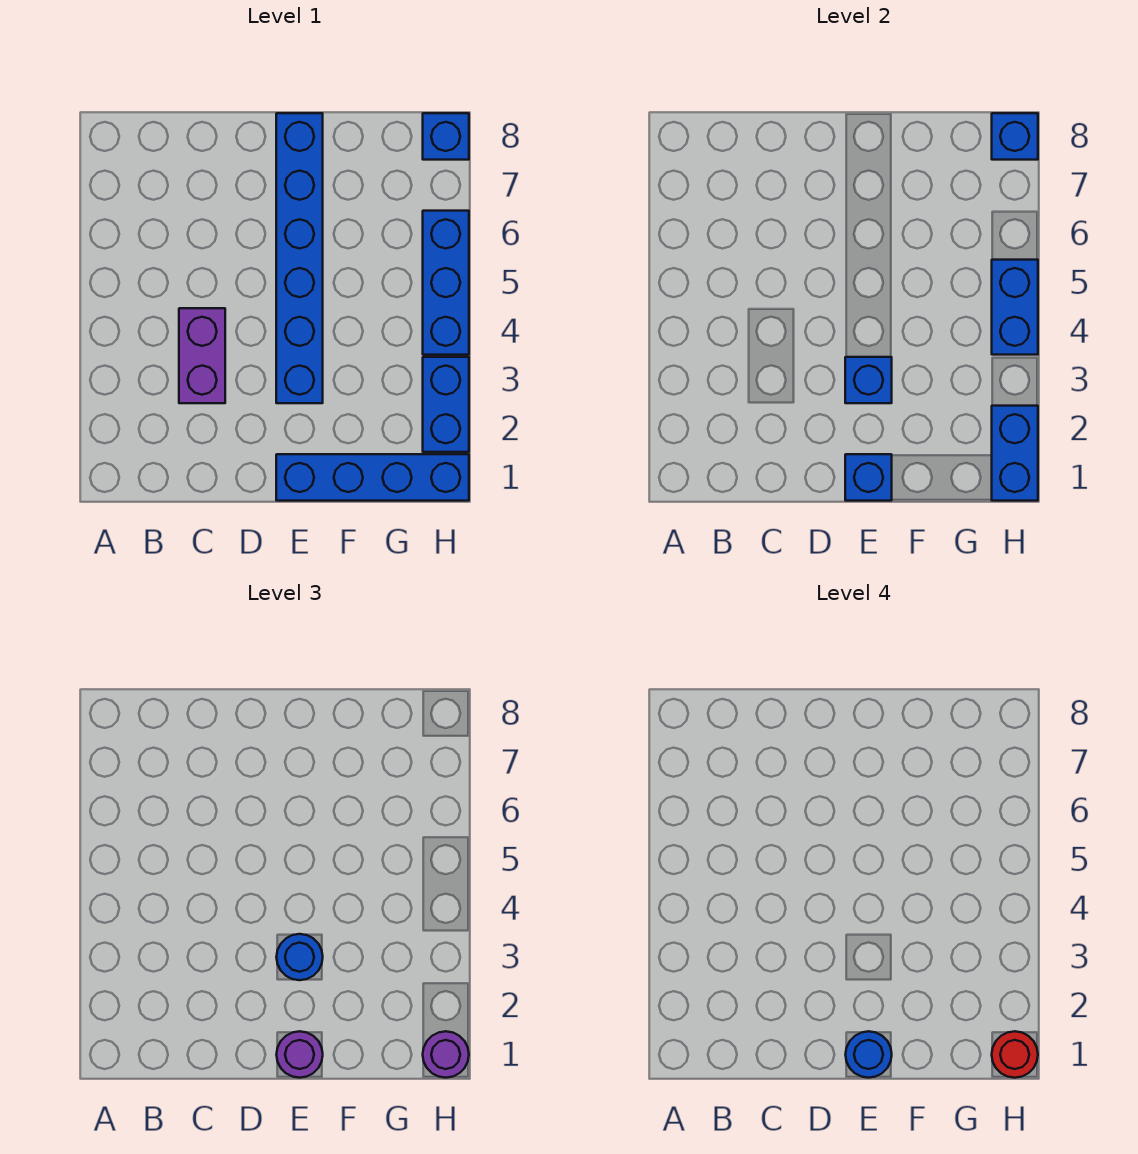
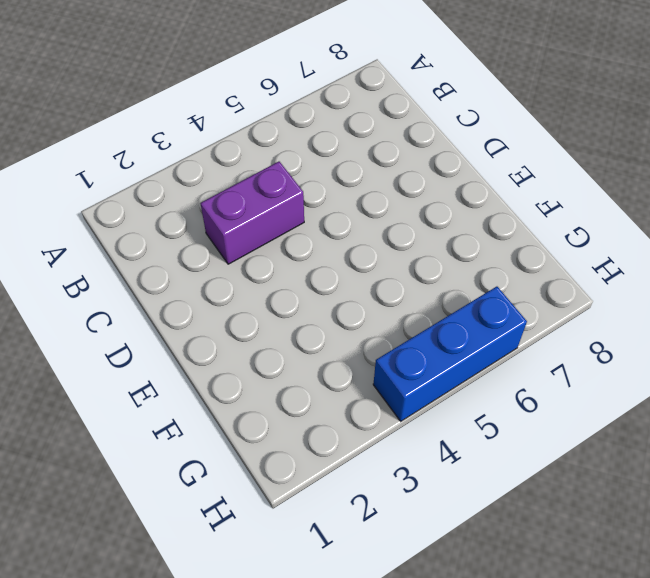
none -> blue brick E1:H1 level 1
none -> blue brick E3:E8 level 1
none -> blue brick H2:H3 level 1

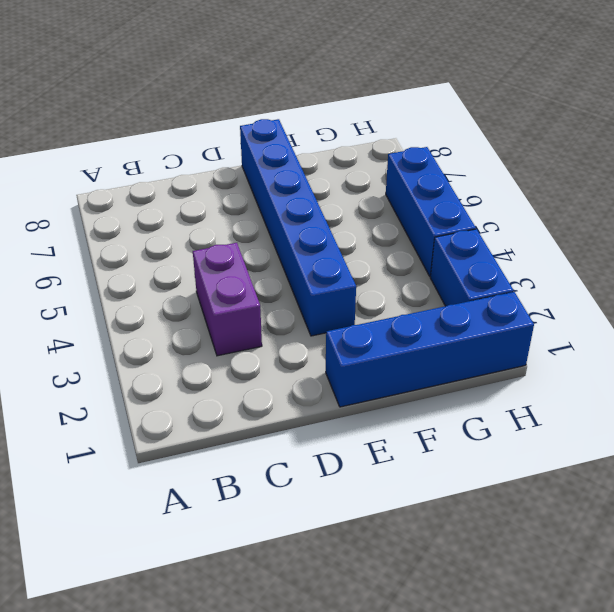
none -> blue brick H8 level 1
none -> blue brick E1 level 2
none -> blue brick E3 level 2

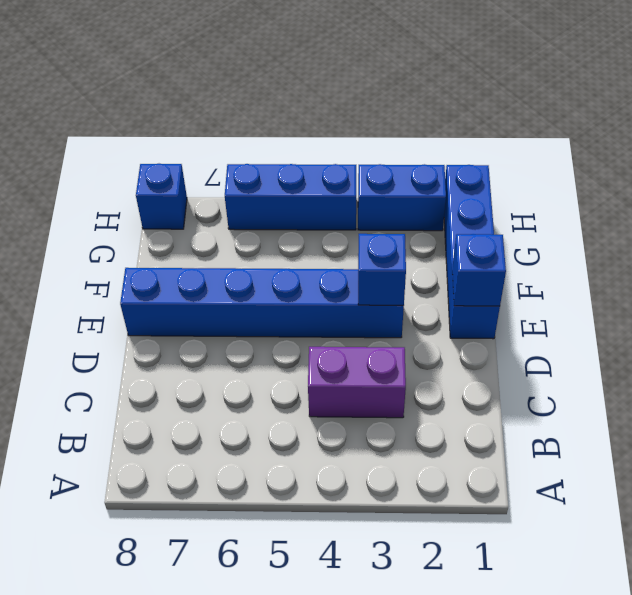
none -> blue brick H1:H2 level 2
none -> blue brick H4:H5 level 2
none -> blue brick H8 level 2

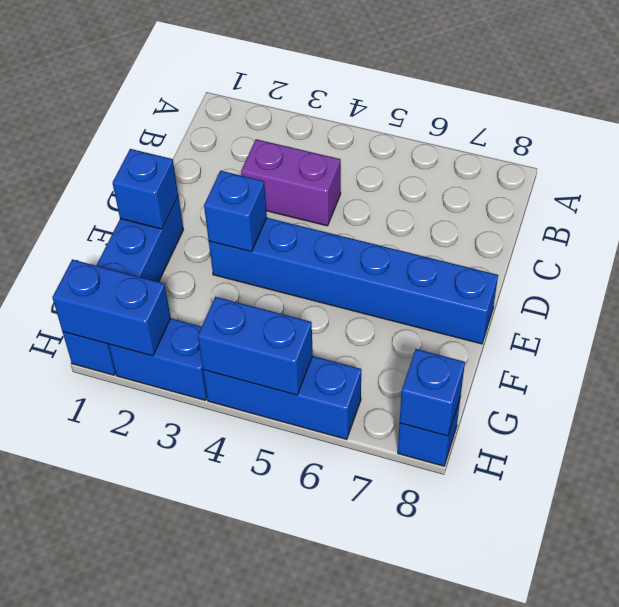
none -> purple round brick E1 level 3
none -> blue round brick E3 level 3
none -> purple round brick H1 level 3

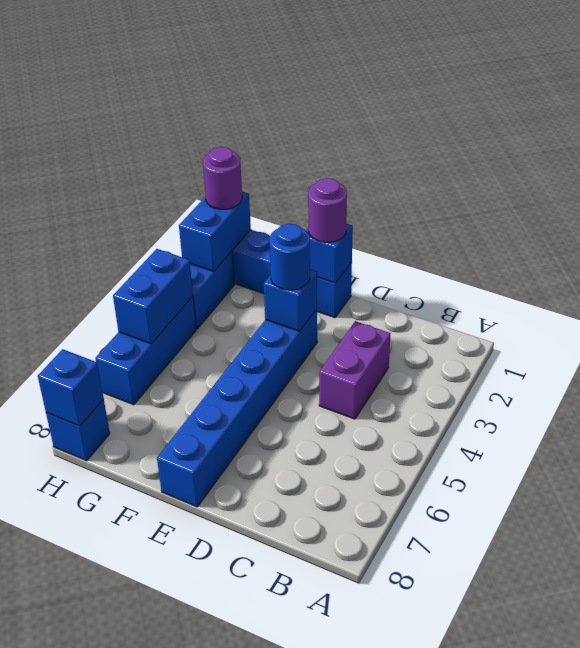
none -> blue round brick E1 level 4
none -> red round brick H1 level 4

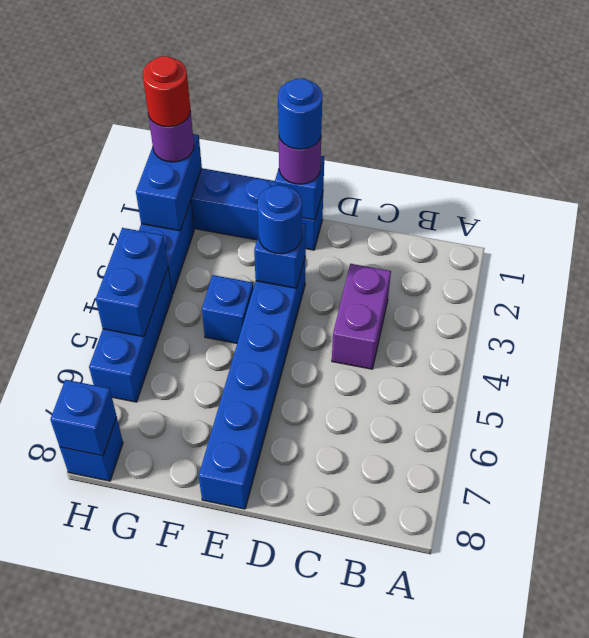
blue brick F4 level 1 -> none

